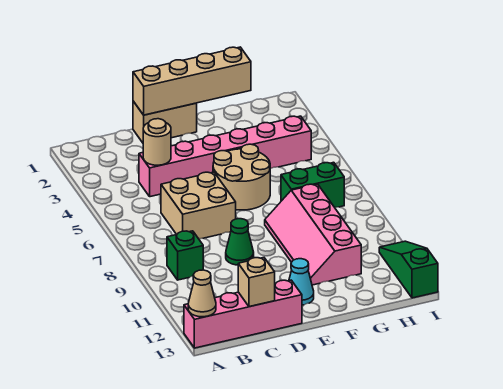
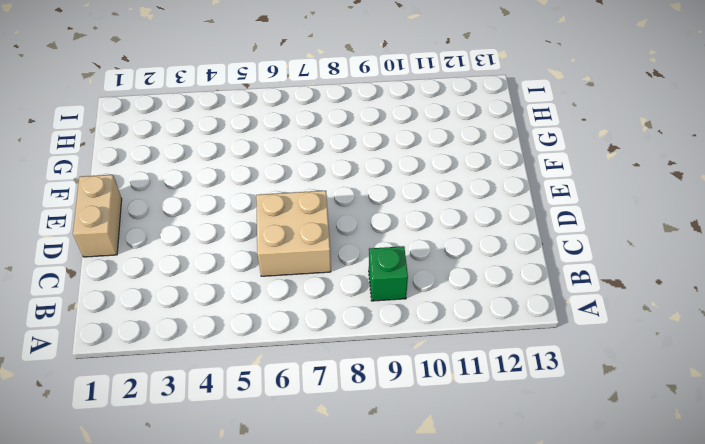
none -> pink brick A13:D13 level 1
none -> pink brick C4:H4 level 1
none -> green cone D9 level 1

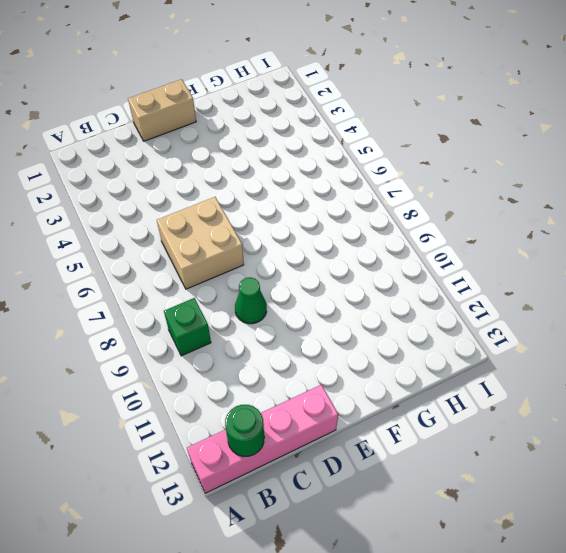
green round brick B13 level 2 -> none
none -> pink brick C4:H4 level 1
none -> tan round brick E5:F6 level 1
none -> cyan cone E12 level 1

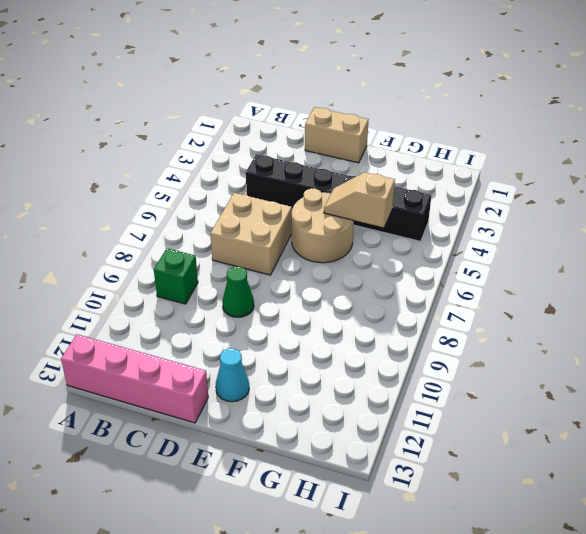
black brick C4:H4 level 1 -> pink brick C4:H4 level 1
tan slope F5:G5 level 2 top G -> none
none -> pink slope F8:G11 level 1 top G
none -> green brick G7:H7 level 1
none -> green slope I11:I13 level 1 top 13

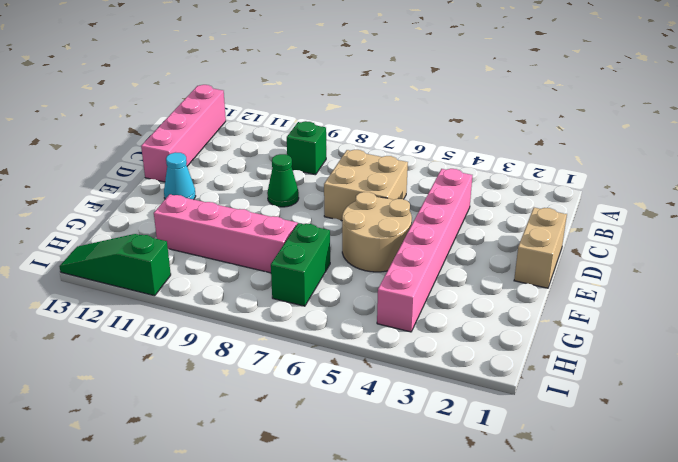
green slope I11:I13 level 1 top 11 -> green slope I11:I13 level 1 top 13
none -> tan cone A13 level 2
none -> tan round brick C4 level 2
none -> tan brick C13 level 2

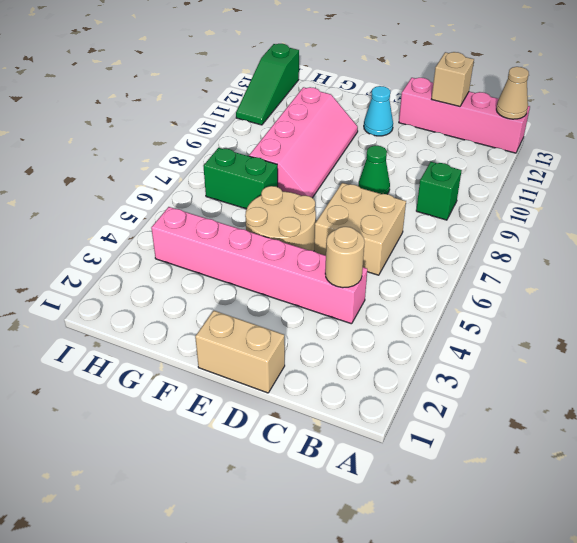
none -> tan brick D1:G1 level 2

